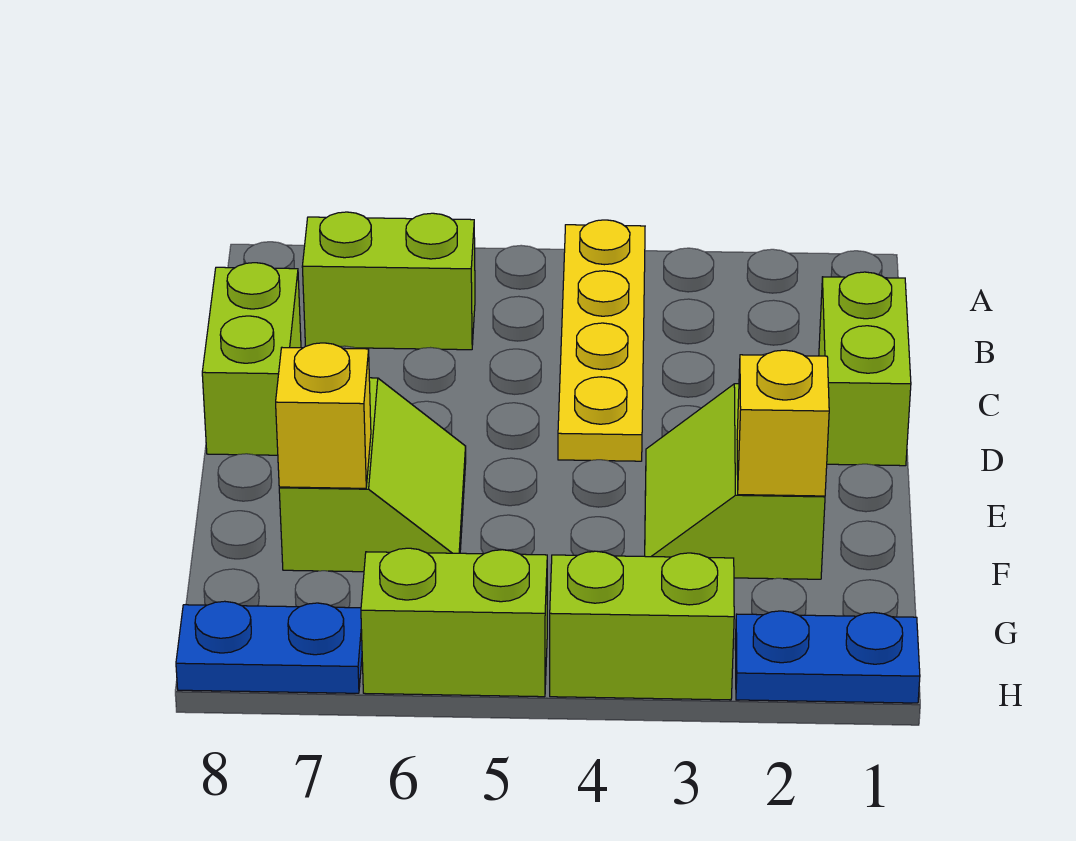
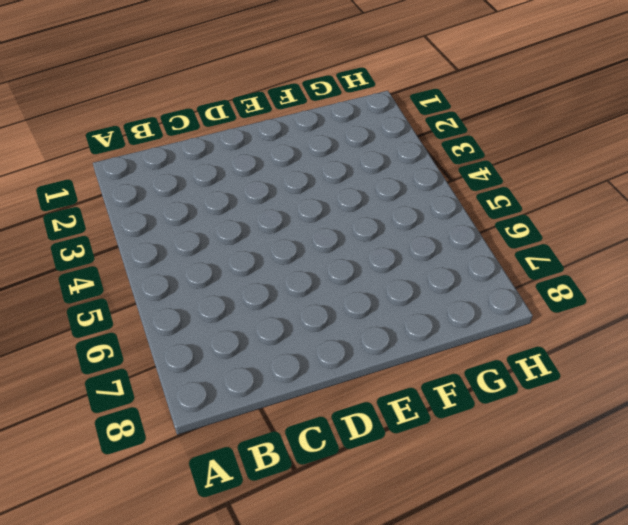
none -> yellow plate A4:D4 level 1
none -> lime brick B6:B7 level 1
none -> lime brick C1:D1 level 1

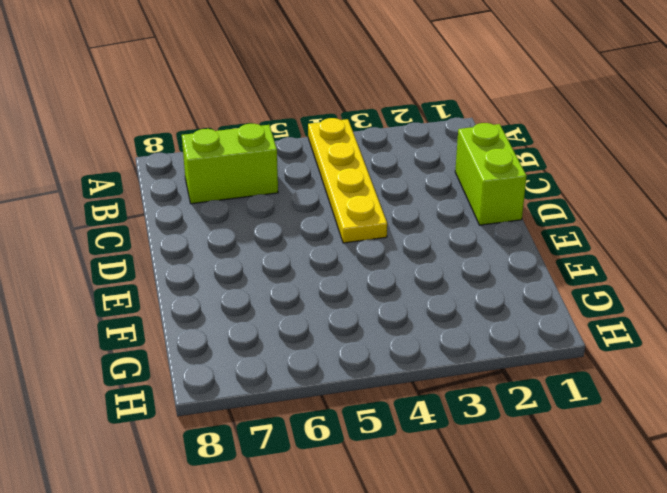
none -> lime brick C8:D8 level 1
none -> lime slope E2:F3 level 1 top 2
none -> lime slope E6:F7 level 1 top 7

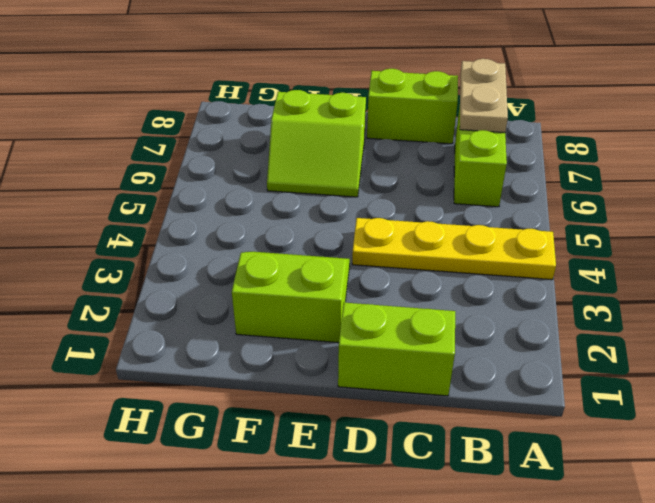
tan plate B7:B8 level 2 -> none
none -> blue plate H1:H2 level 1
none -> lime brick H3:H4 level 1
none -> lime brick H5:H6 level 1

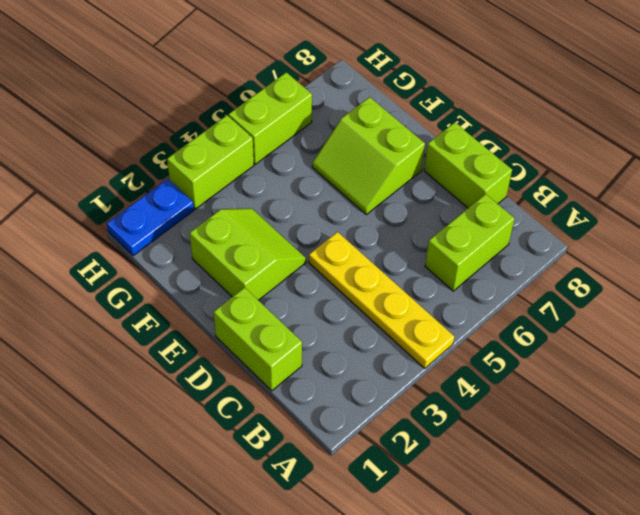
none -> blue plate H7:H8 level 1
none -> yellow brick F2 level 2
none -> yellow brick F7 level 2

